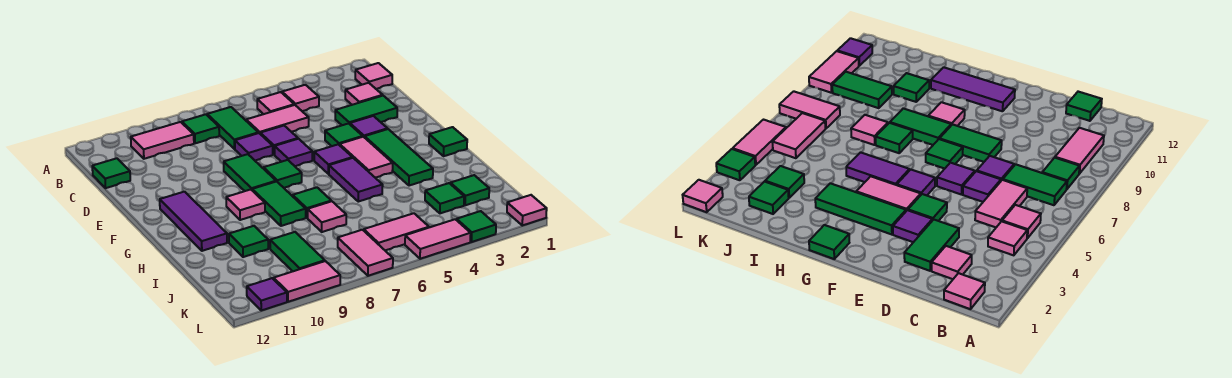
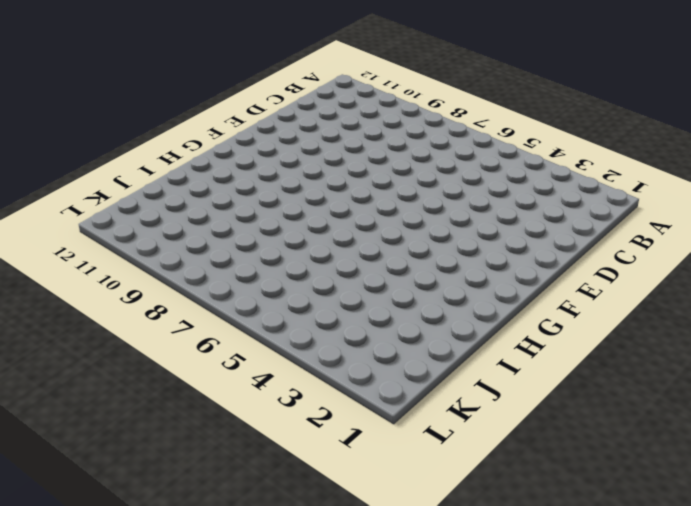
none -> pink tile B1 level 1
none -> pink tile B4 level 1
none -> pink tile B5 level 1
none -> green tile B7:C7 level 1

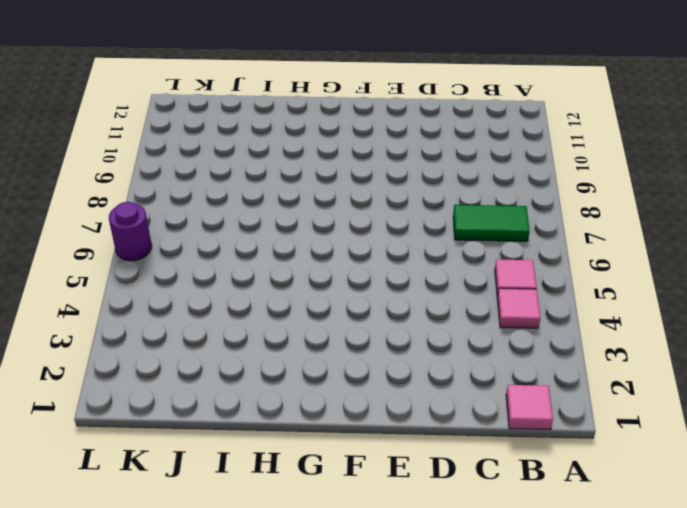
purple round brick L6 level 1 -> none
none -> green tile B8 level 1
none -> pink tile B9:B10 level 1
none -> pink tile C2 level 1
none -> pink tile C5:C6 level 1

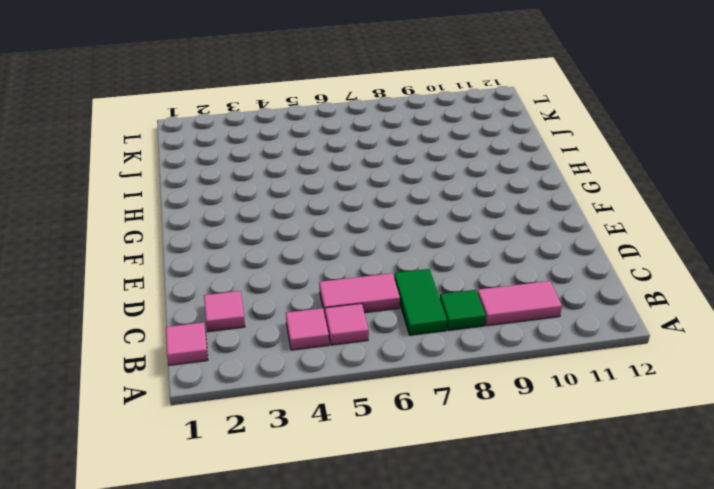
none -> green tile C12 level 1
none -> green tile D2:D3 level 1
none -> purple tile D6 level 1
none -> purple tile D7 level 1

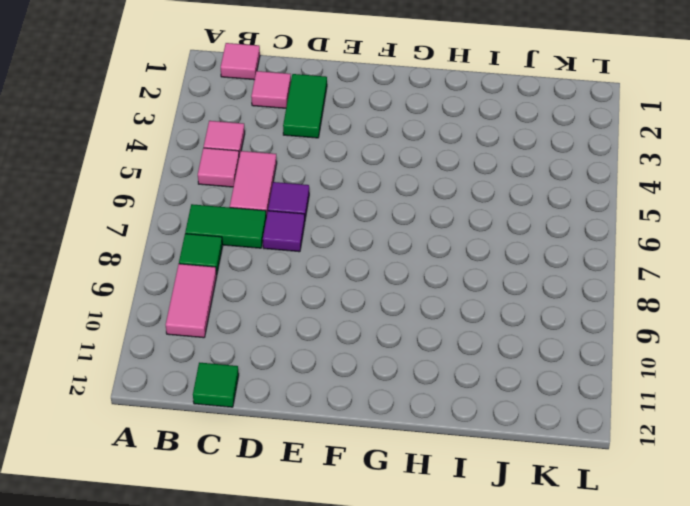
none -> purple tile E3 level 1
none -> green tile E4 level 1
none -> purple tile E6 level 1
none -> green tile E8:F8 level 1

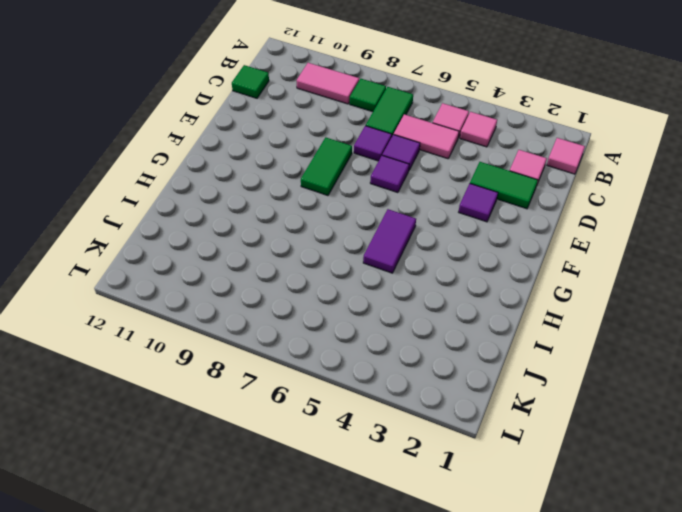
none -> green tile E4 level 1
none -> green tile F3:H3 level 1
none -> pink tile F4:G4 level 1
none -> purple tile F5 level 1

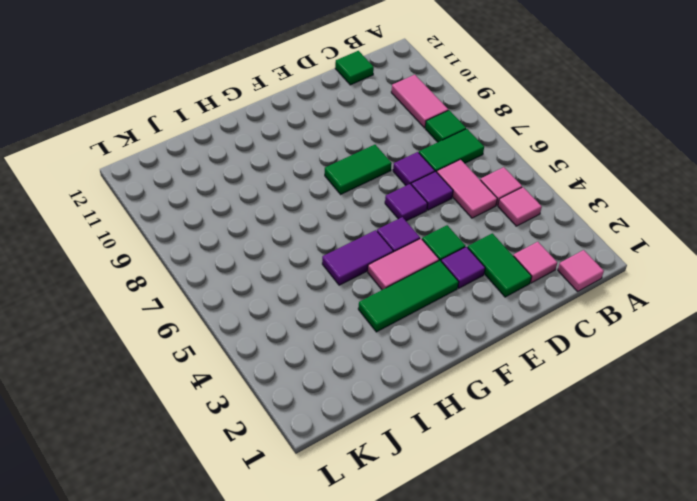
none -> green tile F7 level 1
none -> purple tile F11:H11 level 1
none -> green tile G1 level 1
none -> green tile G8:H8 level 1

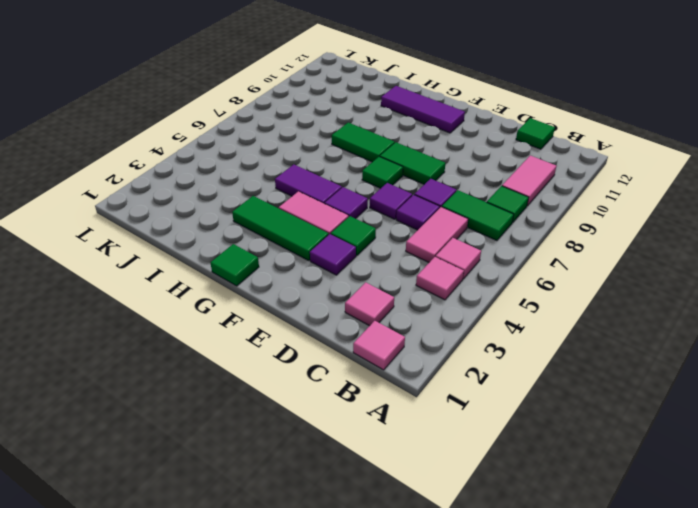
none -> green tile D2:D3 level 1
none -> pink tile G9 level 1
none -> green tile H7 level 1
none -> pink tile I7 level 1

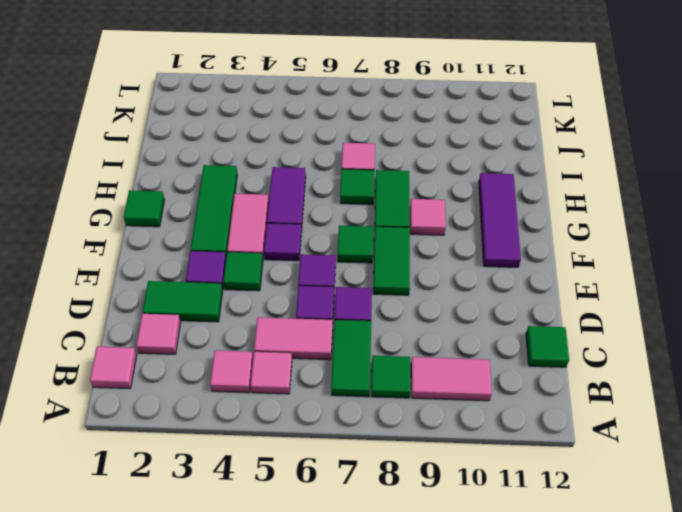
none -> green tile I10 level 1
none -> green tile J2 level 1
none -> green tile J3 level 1
none -> green tile J9:K9 level 1

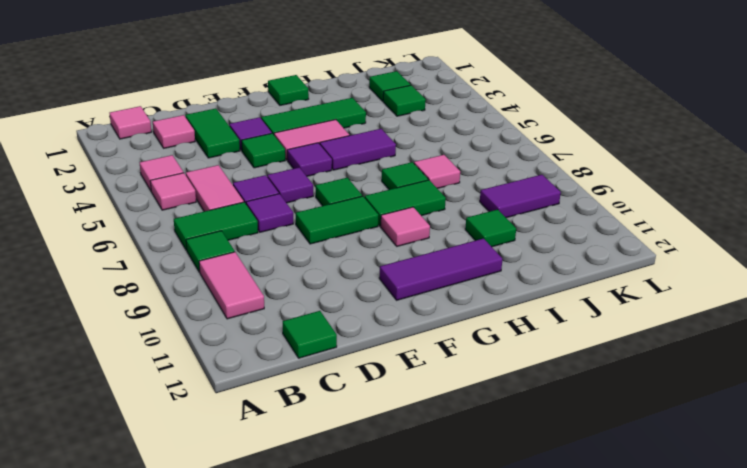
purple tile J9:K9 level 1 -> green tile J9:K9 level 1
none -> pink tile K5:K6 level 1
none -> pink tile K7:L7 level 1
none -> pink tile L1 level 1
none -> green tile L3 level 1

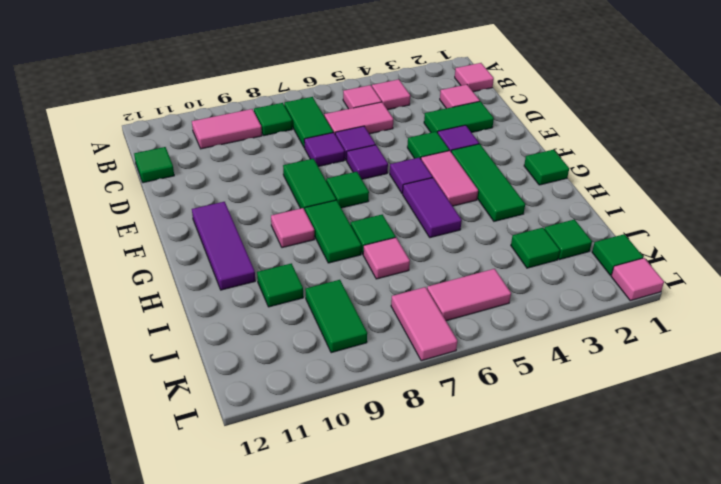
green tile K1 level 1 -> green tile L3 level 1
none -> pink tile L4:L5 level 1
none -> pink tile L9:L10 level 1
none -> purple tile L11 level 1

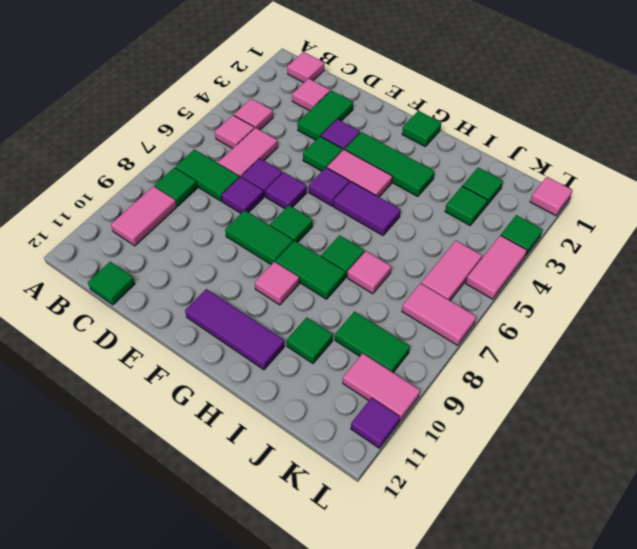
pink tile K10:L10 level 1 -> pink tile L9:L10 level 1

